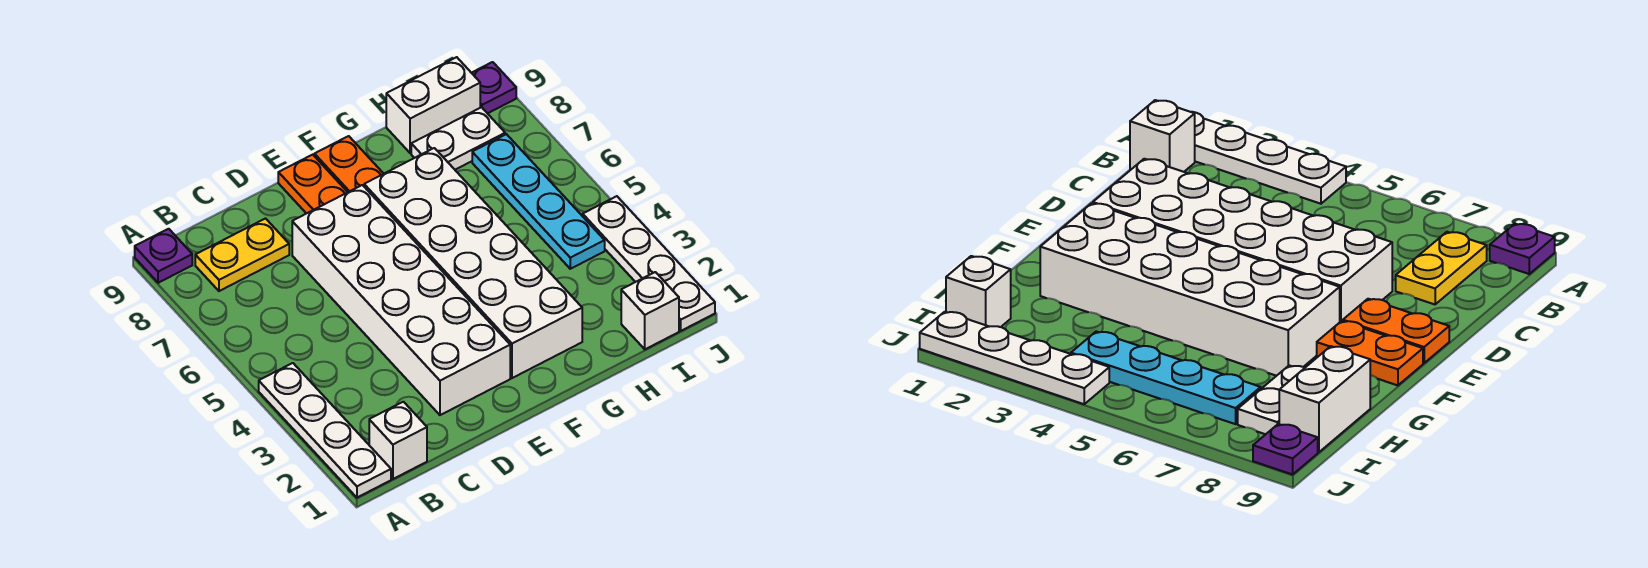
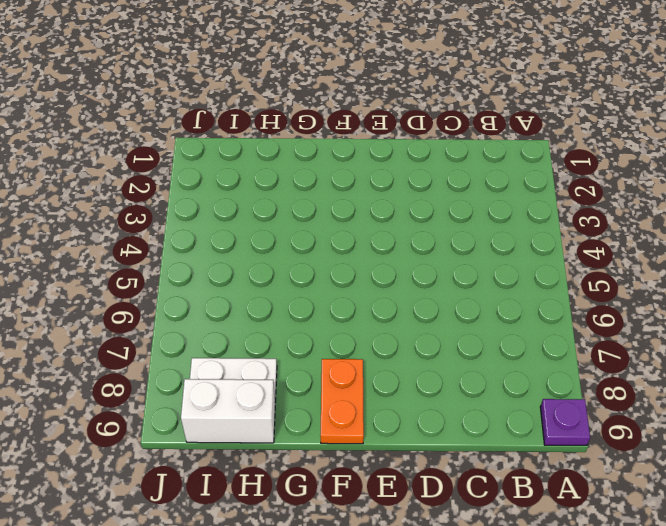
none -> white plate A1:A4 level 1
none -> white brick B1 level 1
none -> yellow plate B8:C8 level 1

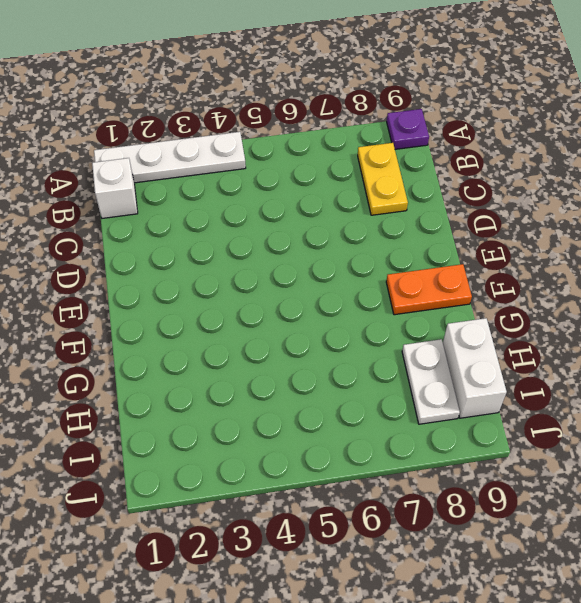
none -> white brick D2:E7 level 1
none -> orange plate E8:E9 level 1
none -> white brick F2:G7 level 1

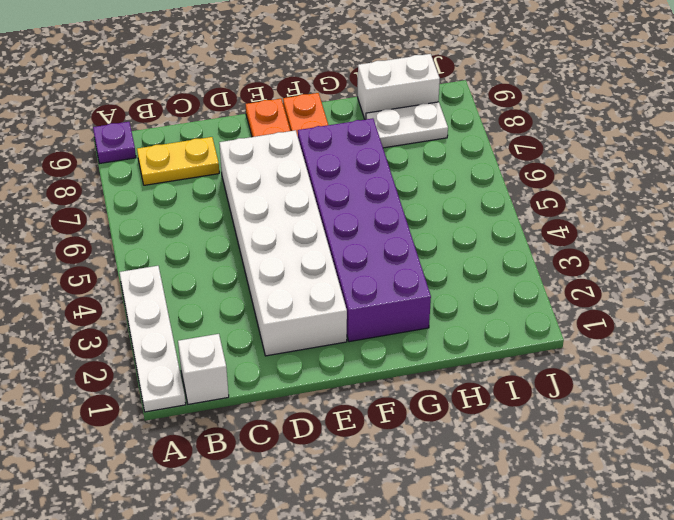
purple brick F2:G7 level 1 -> white brick F2:G7 level 1
none -> white brick I1 level 1
none -> cyan plate I4:I7 level 1
none -> white plate J1:J4 level 1

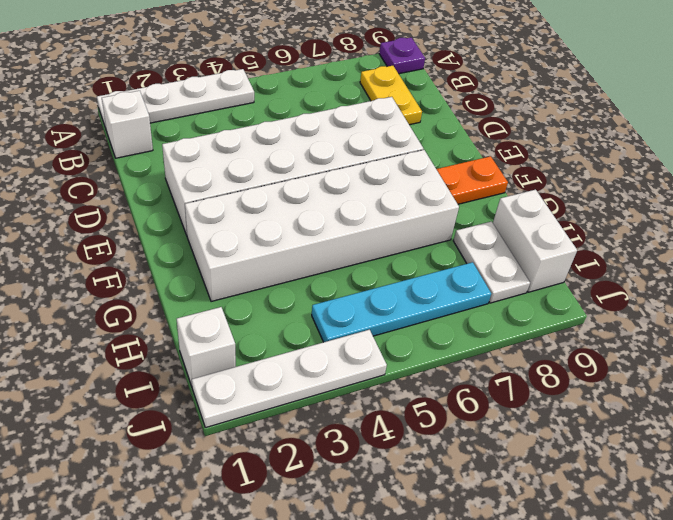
none -> orange plate E8:E9 level 1
none -> purple plate J9 level 1

